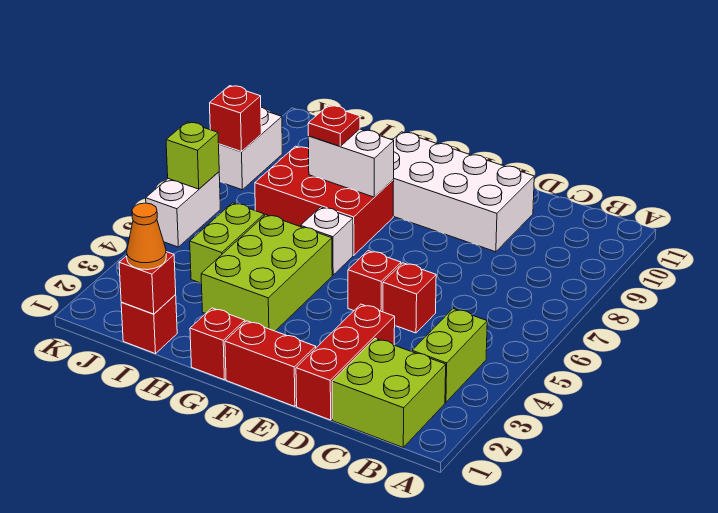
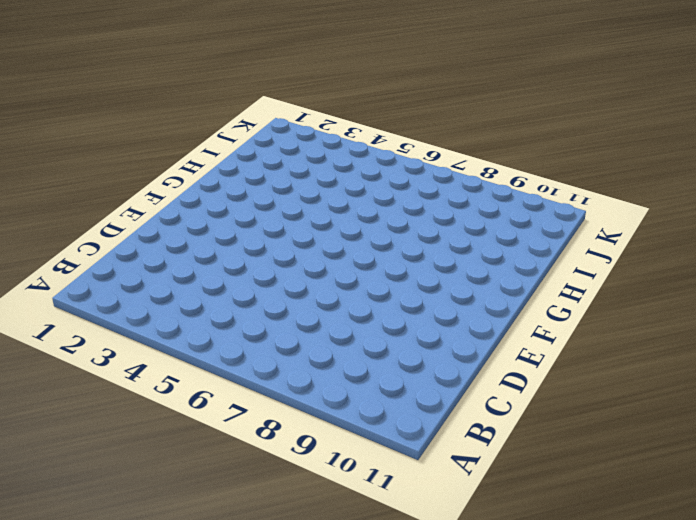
none -> lime brick B1:C2 level 1
none -> lime brick B3:B4 level 1
none -> red brick D1:D3 level 1

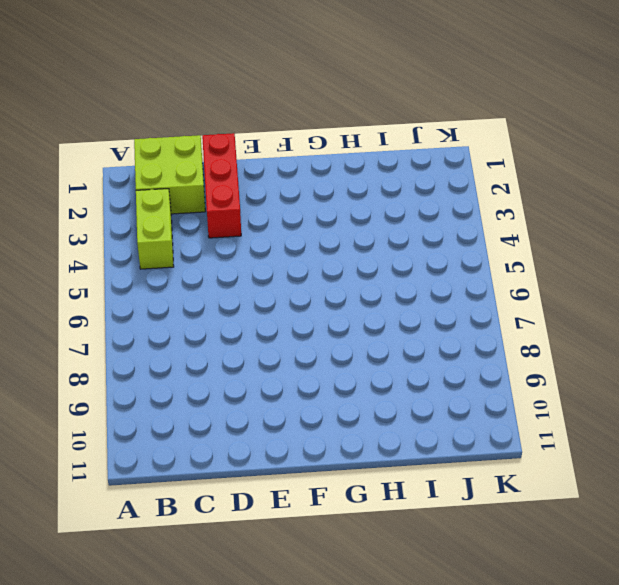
none -> red brick D5 level 1
none -> white brick D9:G10 level 1
none -> red brick E1:F1 level 1

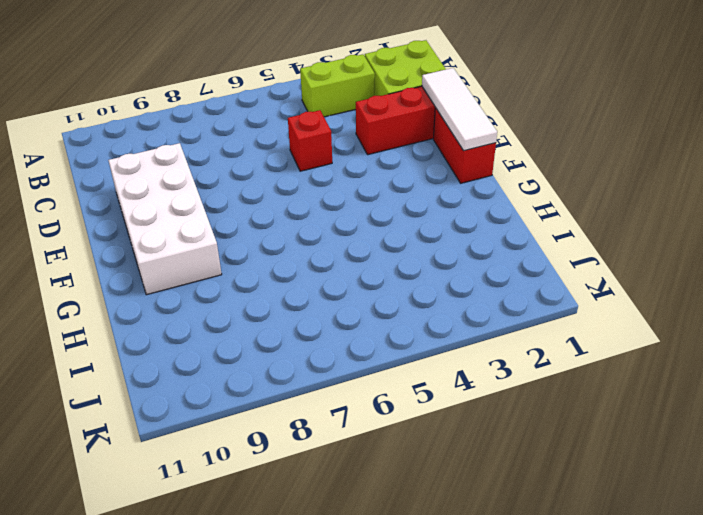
white tile D1:F1 level 2 -> none
none -> red brick E5 level 1
none -> red brick G1 level 1
none -> lime brick G3:H5 level 1

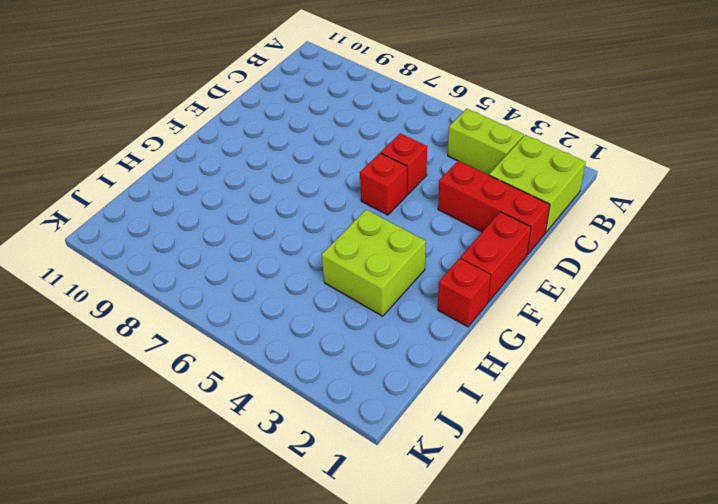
lime brick G3:H4 level 1 -> lime brick G3:H5 level 1
none -> white brick D9:G10 level 1
none -> white brick G6 level 1
none -> red brick G7:I8 level 1

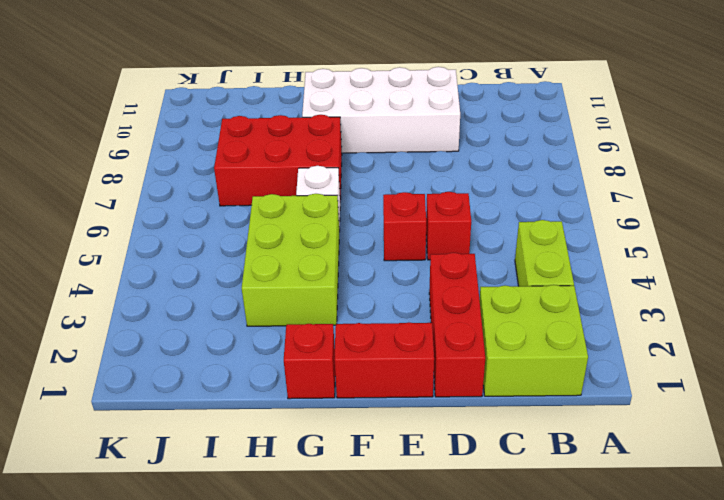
none -> red brick I1 level 1
none -> lime brick I4:I5 level 1
none -> white brick K5:K6 level 1

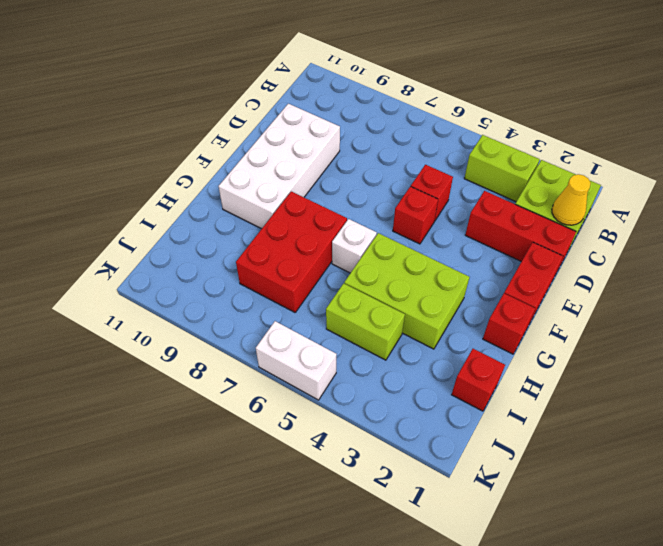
yellow cone C1 level 2 -> none
none -> white brick K8:K9 level 1
none -> white brick G8:H8 level 2
none -> red brick I1 level 2

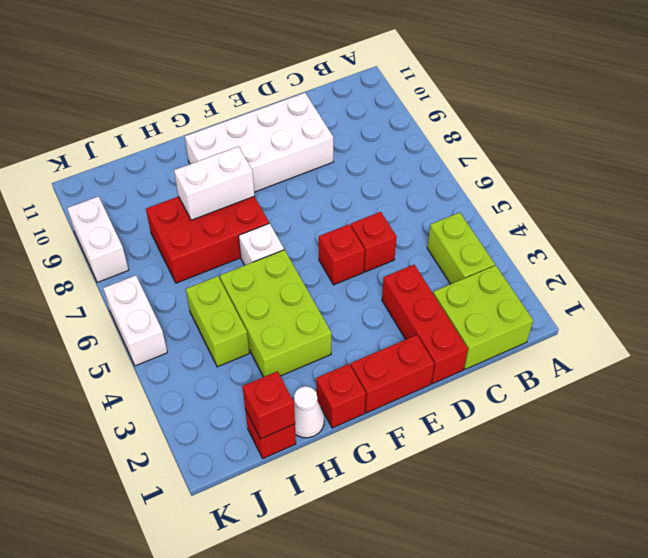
white cone H1 level 1 -> none
none -> lime brick K6 level 2
none -> red brick K8 level 2
none -> red plate H8 level 3

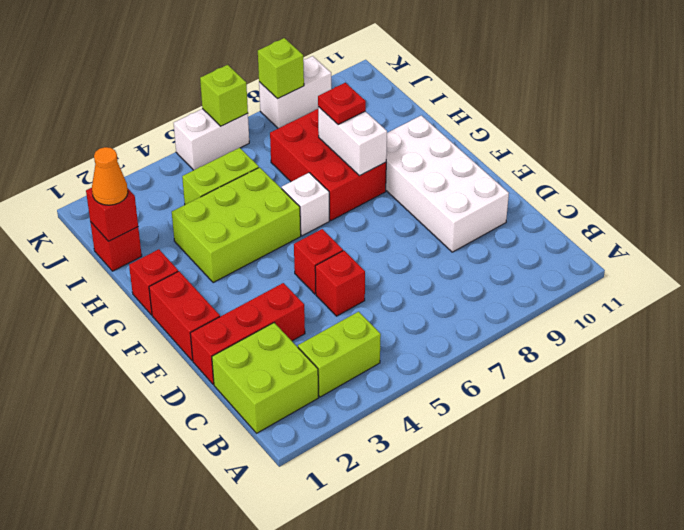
lime brick K8 level 2 -> red brick K8 level 2

